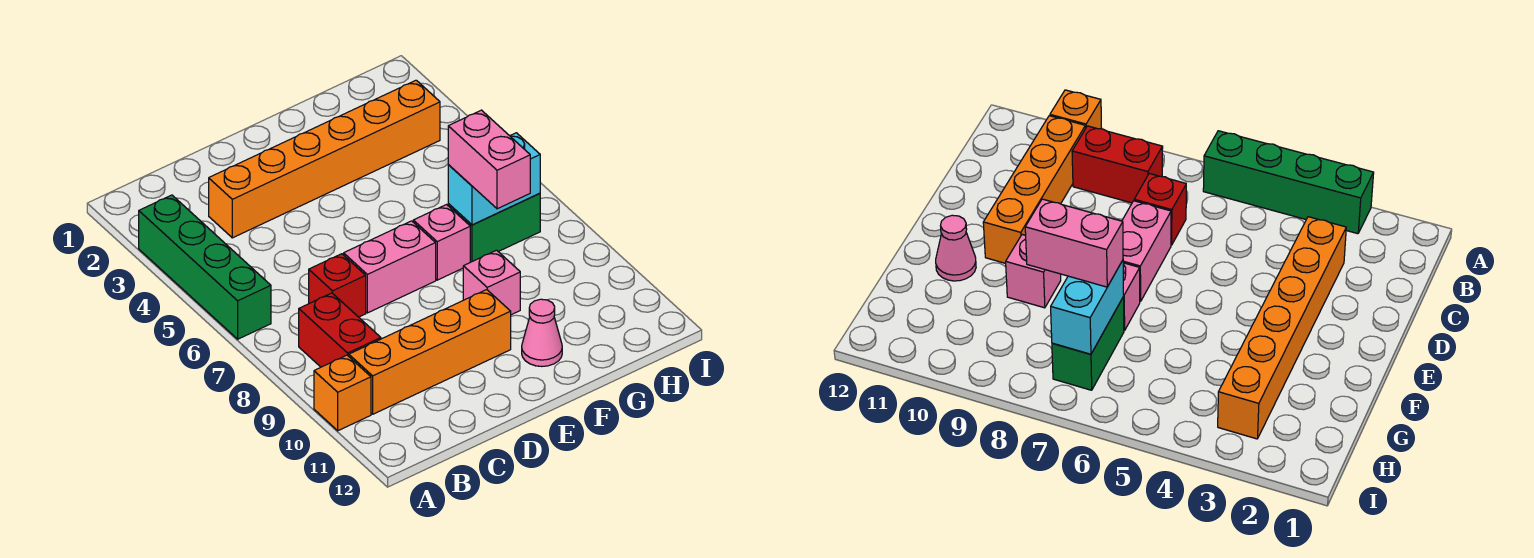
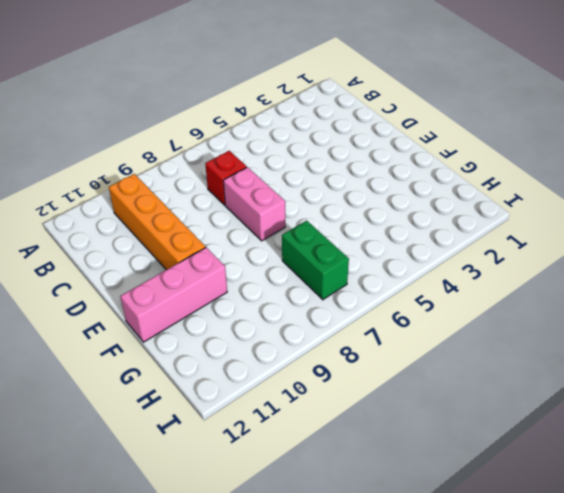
pink brick F10:F12 level 1 -> pink cone F11 level 1
none -> green brick A3:A6 level 1
none -> orange brick A10 level 1
none -> red brick B8:B9 level 1

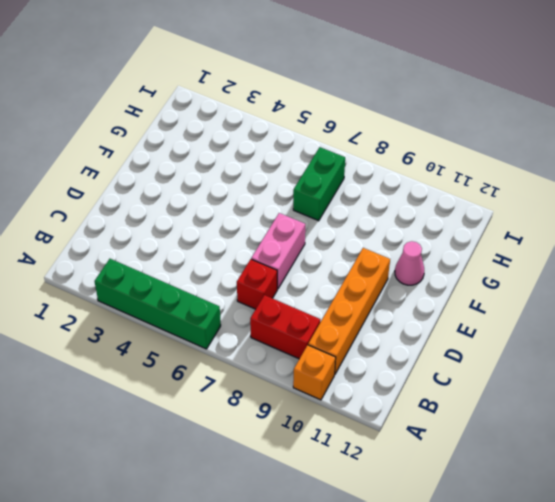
none -> orange brick C3:H3 level 1
none -> pink brick F7 level 1
none -> pink brick F9 level 1

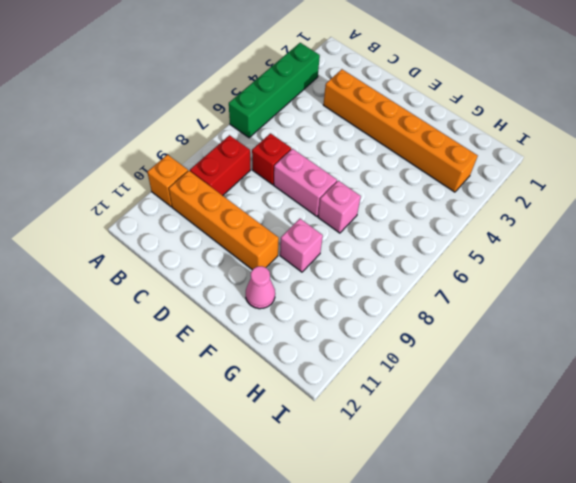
none -> green brick G7:H7 level 1
none -> cyan brick G7:H7 level 2
none -> pink brick G7:G8 level 3

